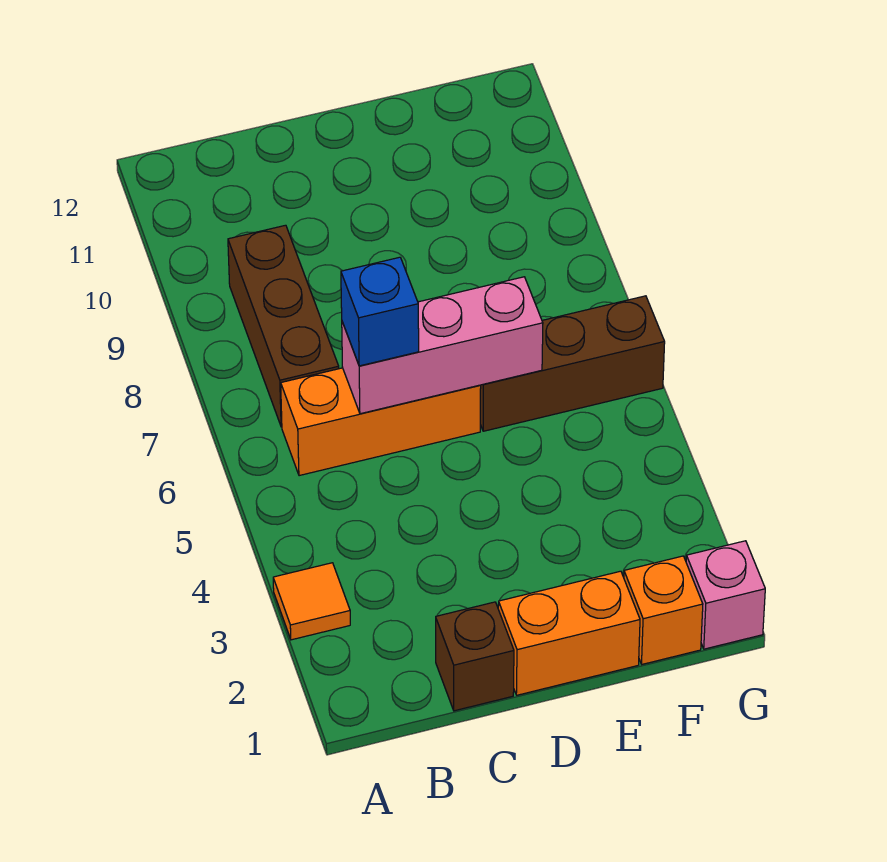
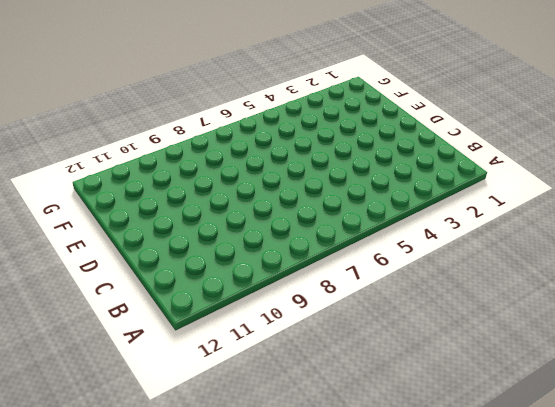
none -> orange tile A3 level 1
none -> orange brick B6:D6 level 1

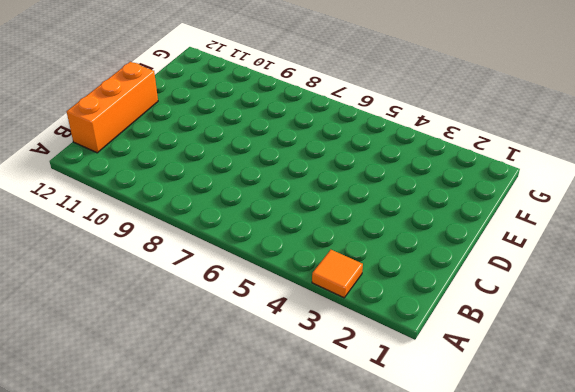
orange brick B12:D12 level 1 -> orange brick B6:D6 level 1
none -> brown brick B7:B9 level 1
none -> brown brick C1 level 1

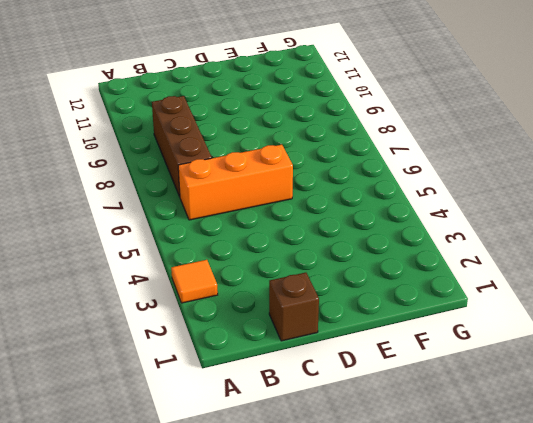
none -> orange brick D1:E1 level 1
none -> brown brick E6:G6 level 1

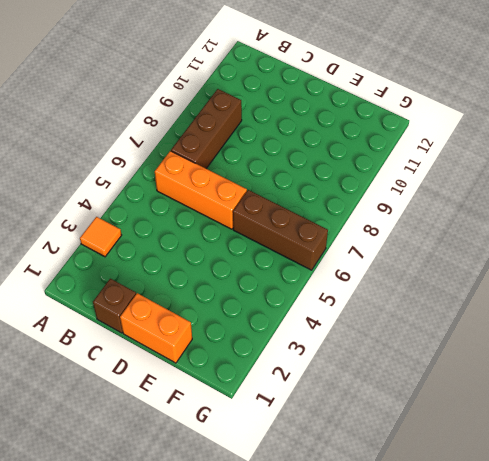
none -> orange brick F1 level 1
none -> pink brick G1 level 1

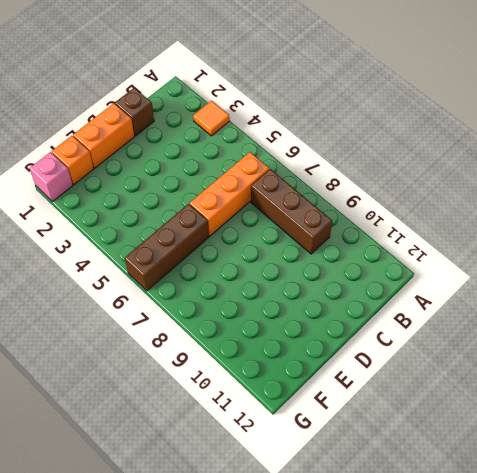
none -> pink brick C6:E6 level 2
none -> blue brick C6 level 3

